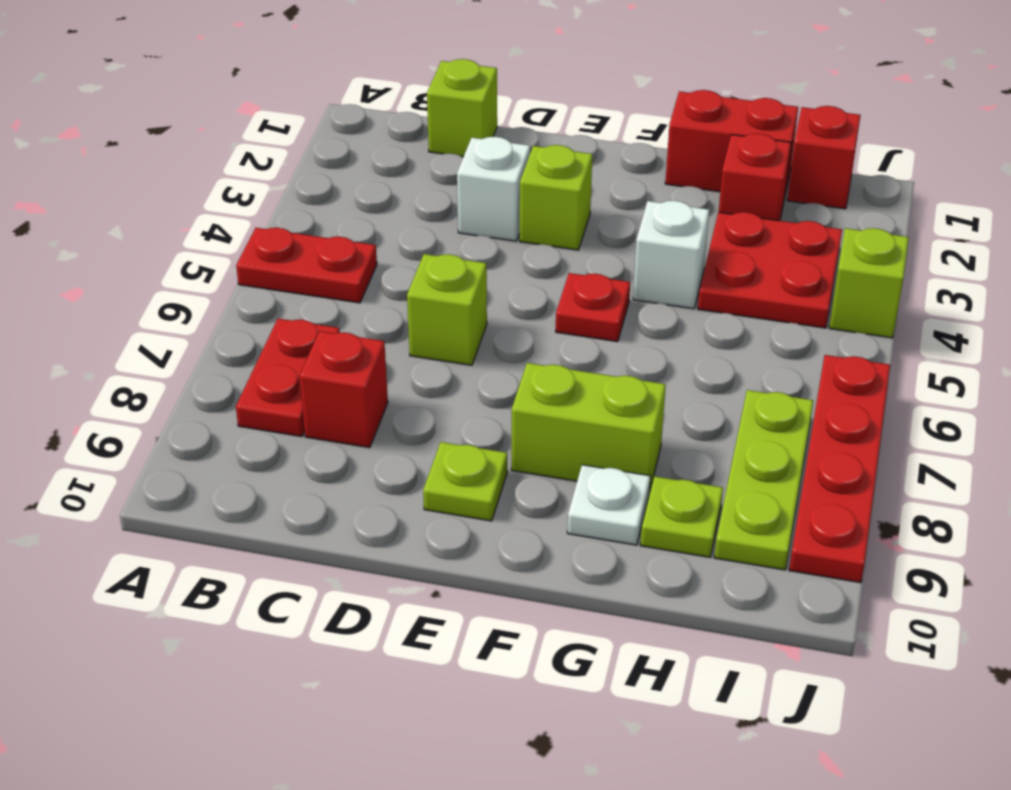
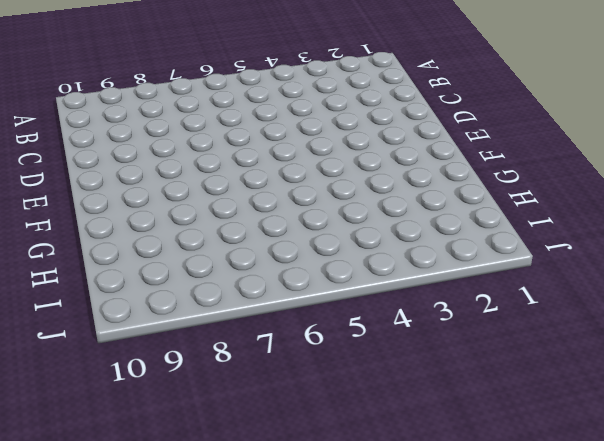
none -> red plate A5:B5 level 1
none -> red plate B7:B8 level 1
none -> lime brick C1 level 1

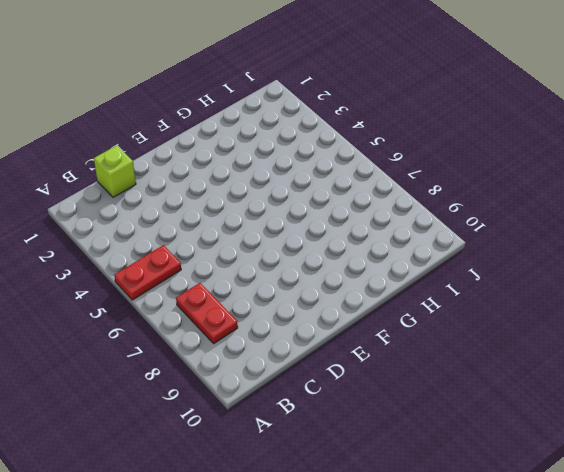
none -> red brick C8 level 1
none -> white brick D3 level 1
none -> lime brick D6 level 1

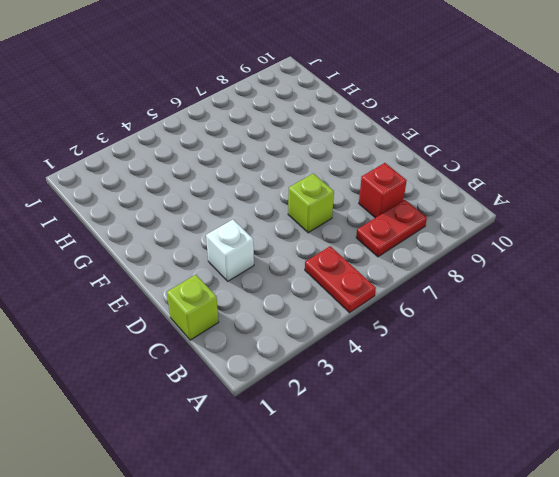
none -> lime brick E3 level 1
none -> lime plate E9 level 1
none -> red plate F5 level 1

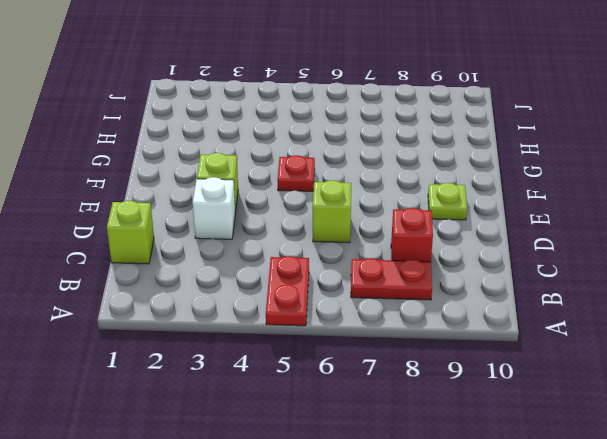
none -> lime brick F8:G8 level 1
none -> red brick G1:H1 level 1
none -> white brick G4 level 1

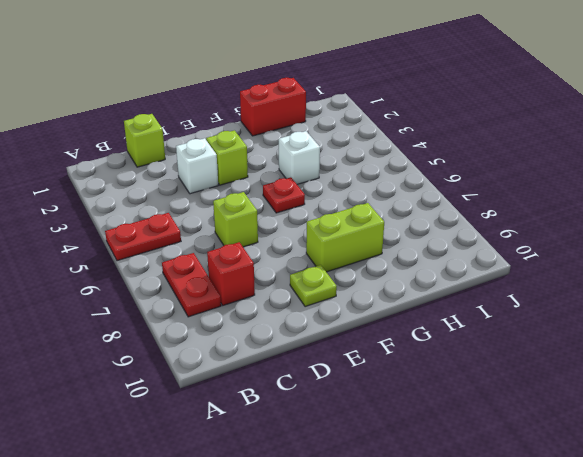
none -> white plate G9 level 1
none -> red brick H2 level 1
none -> red plate H3:I4 level 1

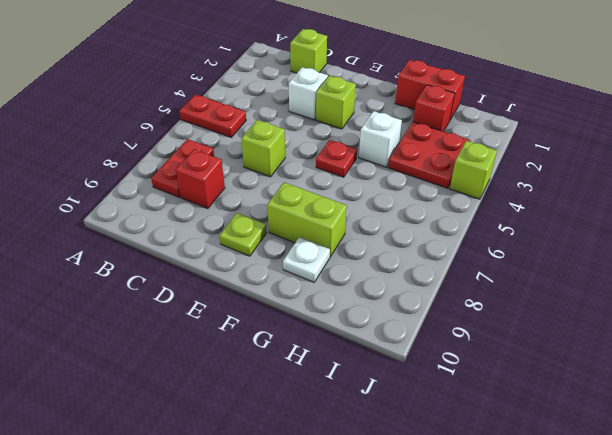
none -> lime plate H9 level 1
none -> red brick I1 level 1
none -> lime plate I7:I9 level 1

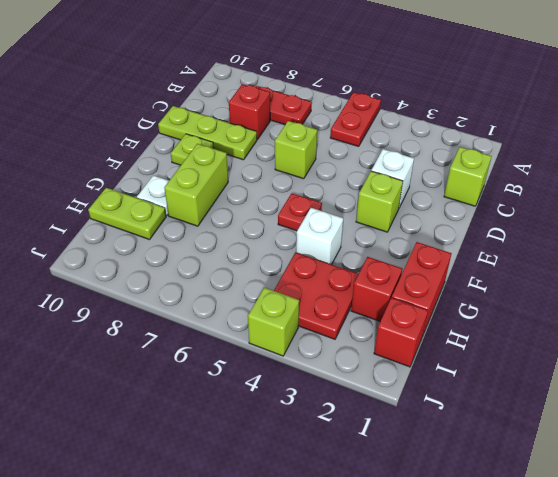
lime plate D8:D10 level 1 -> lime plate I7:I9 level 1
lime plate H9:H10 level 1 -> lime plate H9 level 1
none -> red plate J6:J9 level 1

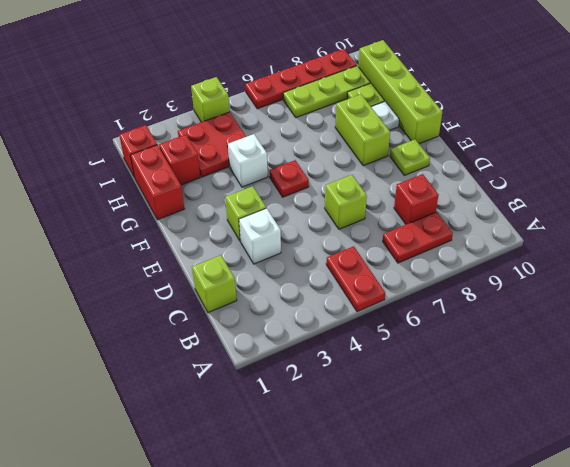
lime brick F10:I10 level 1 -> none

